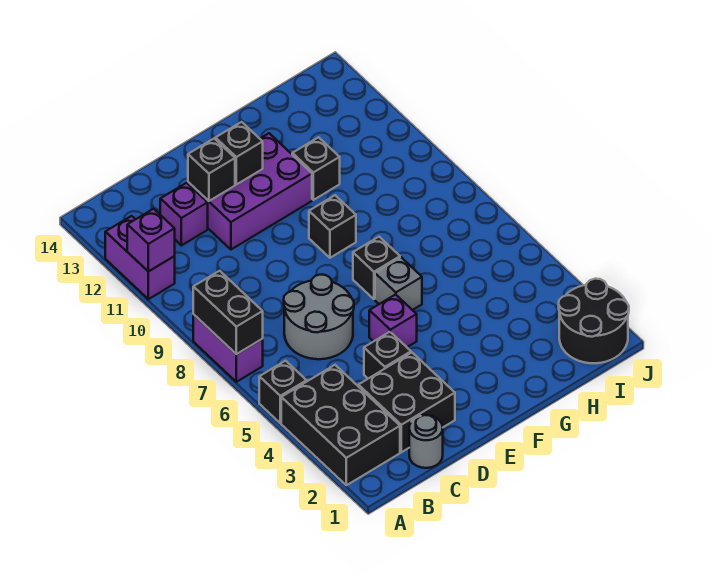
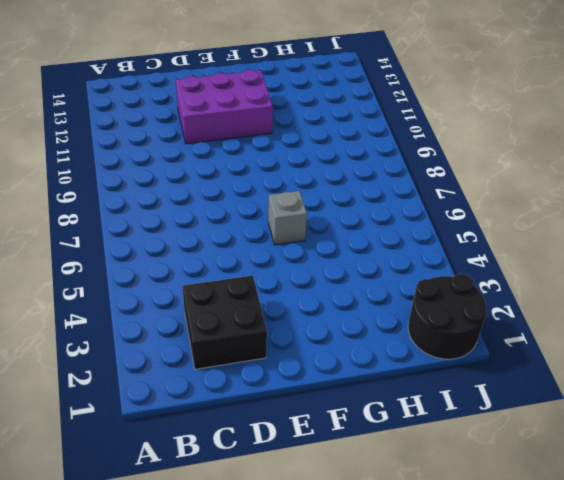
none -> black brick A2:B4 level 1
none -> black brick A5 level 1
none -> purple brick A7:A8 level 1

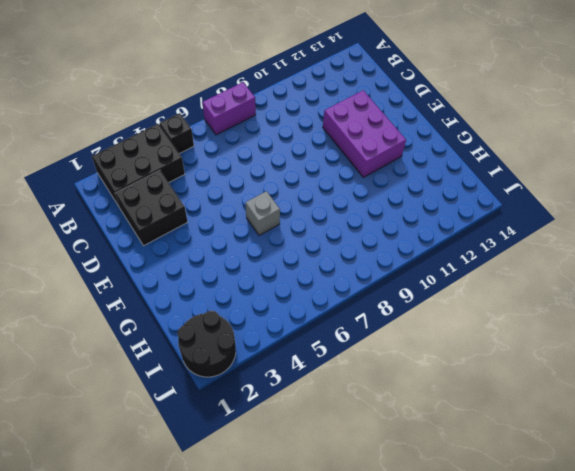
none -> purple brick A11:A12 level 1
none -> grey round brick C1 level 1
none -> grey round brick C6:D7 level 1

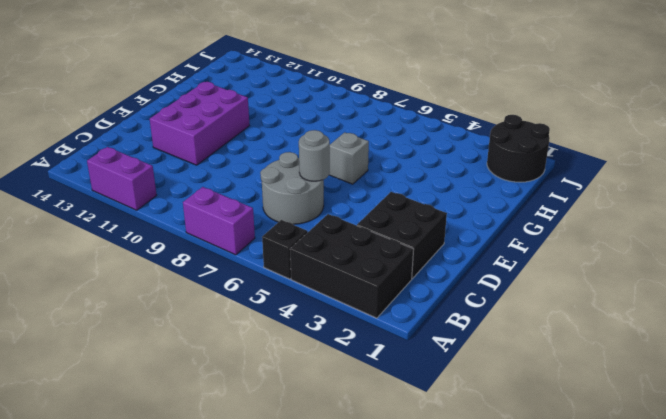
grey round brick D6 level 2 -> grey round brick C1 level 1
none -> purple brick C12 level 1
none -> black brick D4 level 1
none -> purple brick E5 level 1

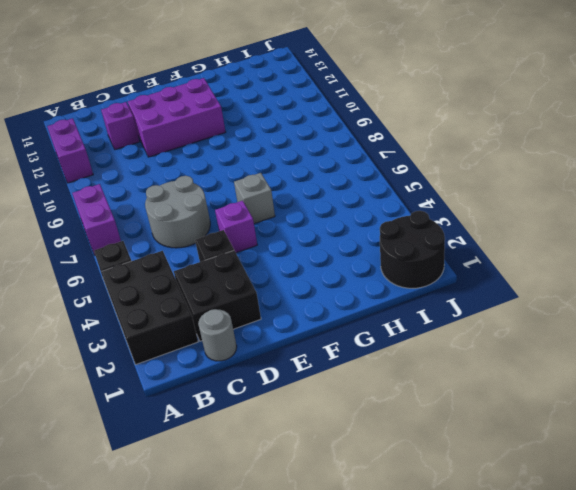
none -> black brick F7 level 1
none -> black brick F9 level 1
none -> black brick G11 level 1

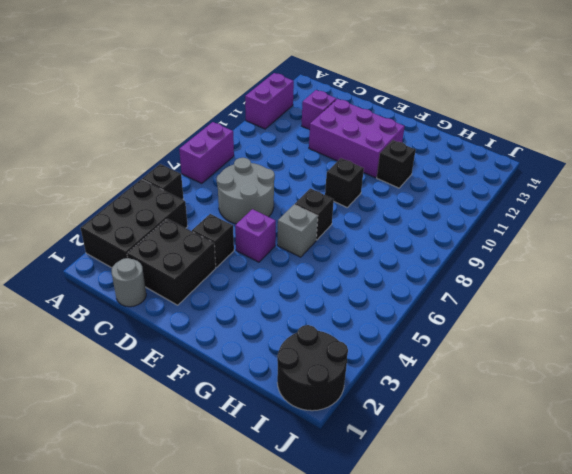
none -> black brick A7:A8 level 2
none -> purple brick A11 level 2
none -> black brick D12 level 2

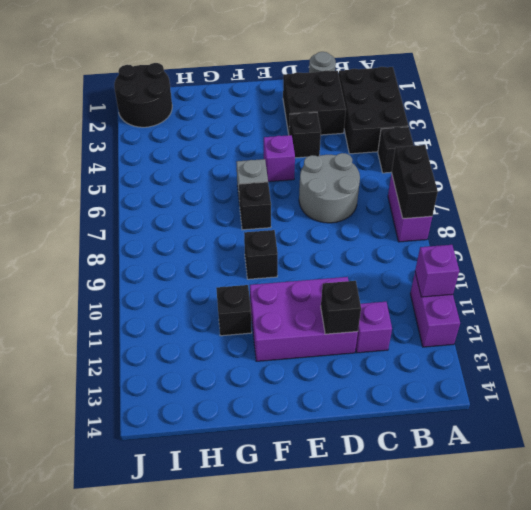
none -> black brick E12 level 2

